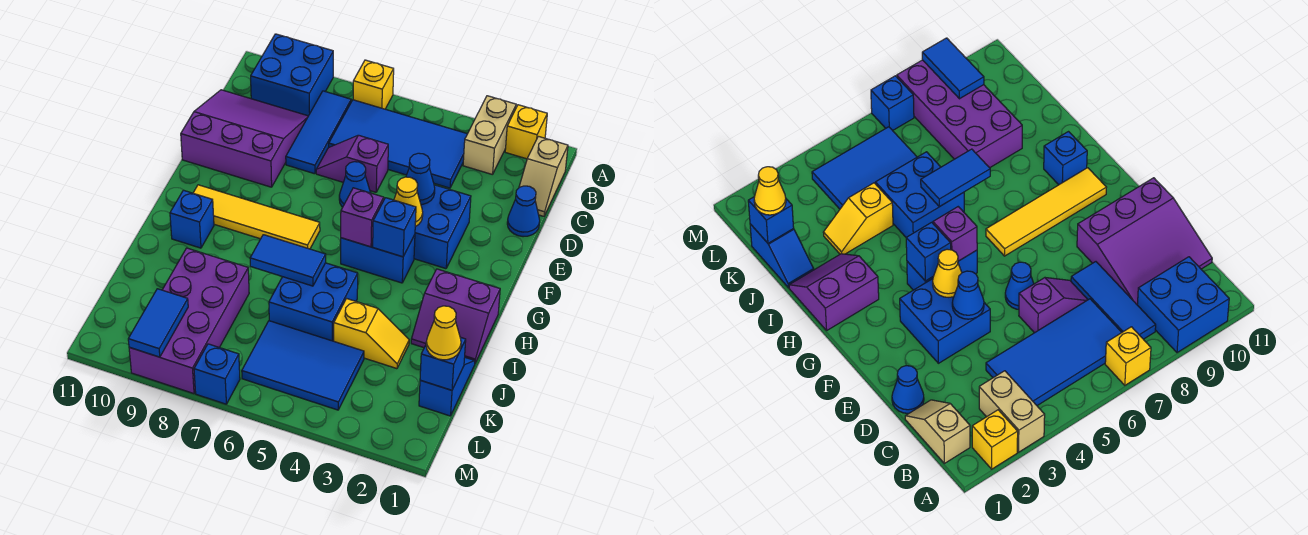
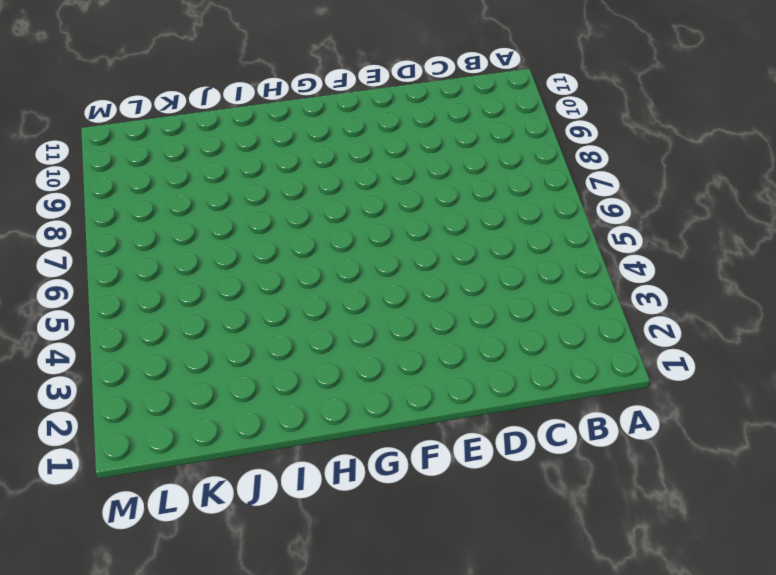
none -> yellow brick A2 level 1
none -> tan brick A3:B3 level 1
none -> yellow brick A7 level 1
none -> blue brick A9:B10 level 1

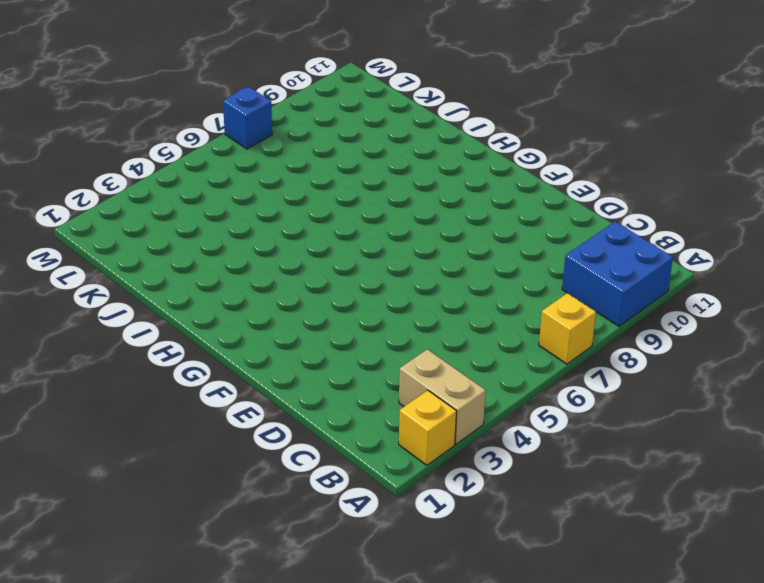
none -> tan slope B1:C1 level 1 top B
none -> blue tile B4:C7 level 1
none -> blue tile B8:D8 level 1
none -> purple slope C9:E11 level 1 top E

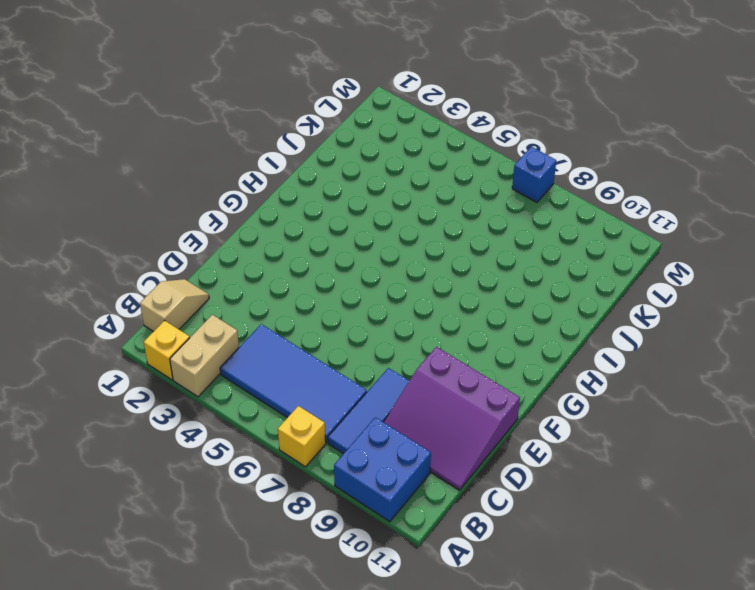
none -> blue cone D1 level 1
none -> purple slope D6:D7 level 1 top 6
none -> blue brick E3:F4 level 1
none -> blue cone E6 level 1

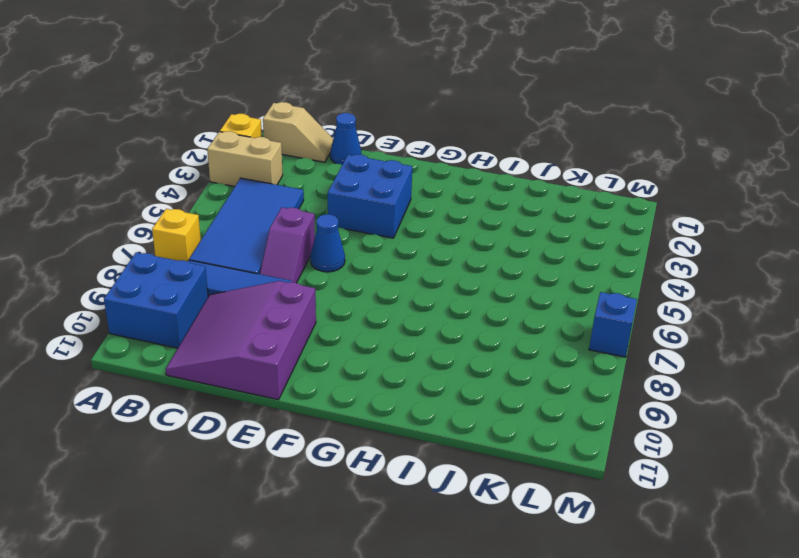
none -> blue brick G4:G5 level 1
none -> yellow tile G7:G10 level 1
none -> purple slope H1:I2 level 1 top H
none -> blue brick H10 level 1

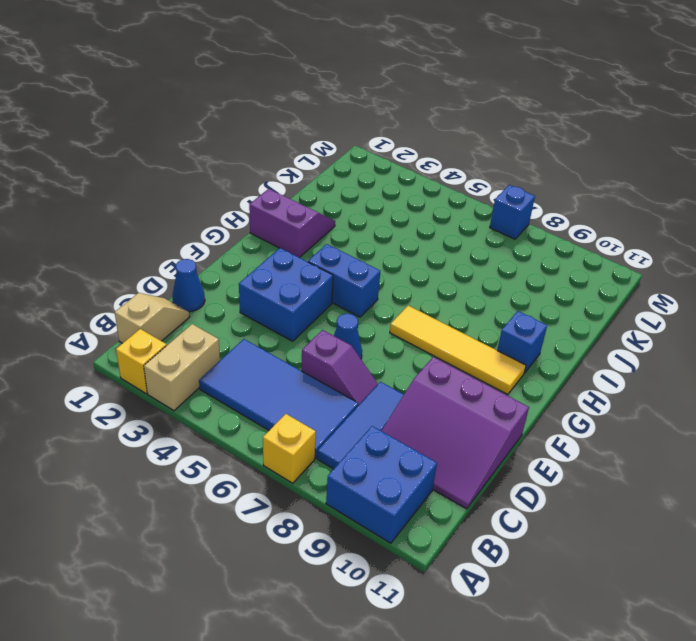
none -> blue brick I5:J6 level 1
none -> blue slope J1:K1 level 1 top K
none -> yellow slope J3:J4 level 1 top 4
none -> purple brick J8:M9 level 1

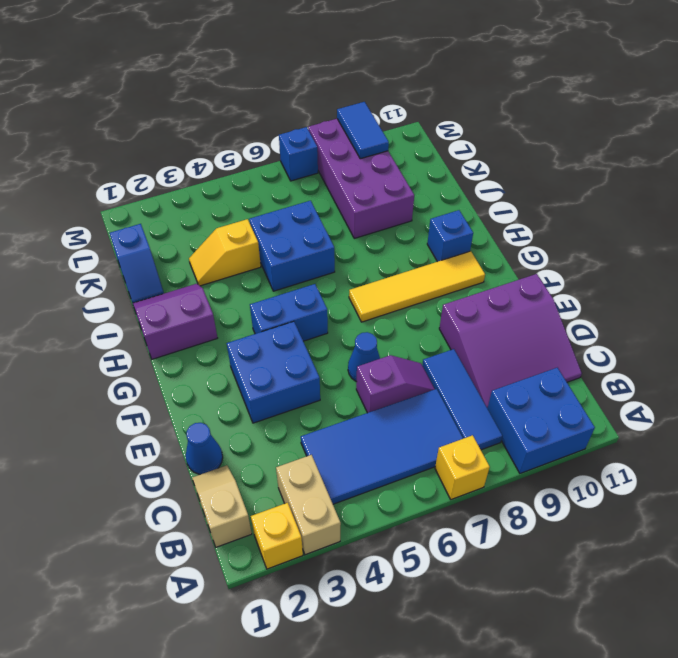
none -> blue tile K4:L6 level 1
none -> blue cone E4 level 2
none -> yellow cone F4 level 2
none -> blue brick G4 level 2

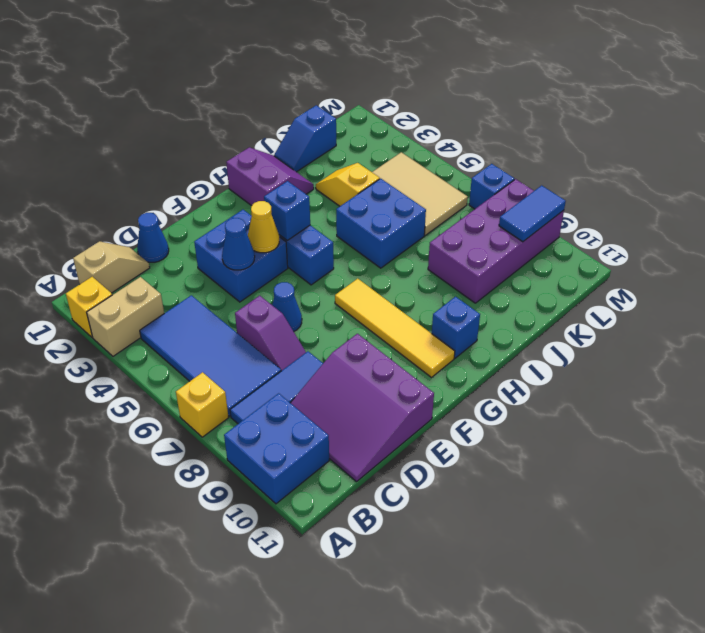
tan tile K4:L6 level 1 -> blue tile K4:L6 level 1
none -> purple brick G5 level 2
none -> blue tile I6:I7 level 2
none -> blue brick K1 level 2
none -> yellow cone K1 level 3

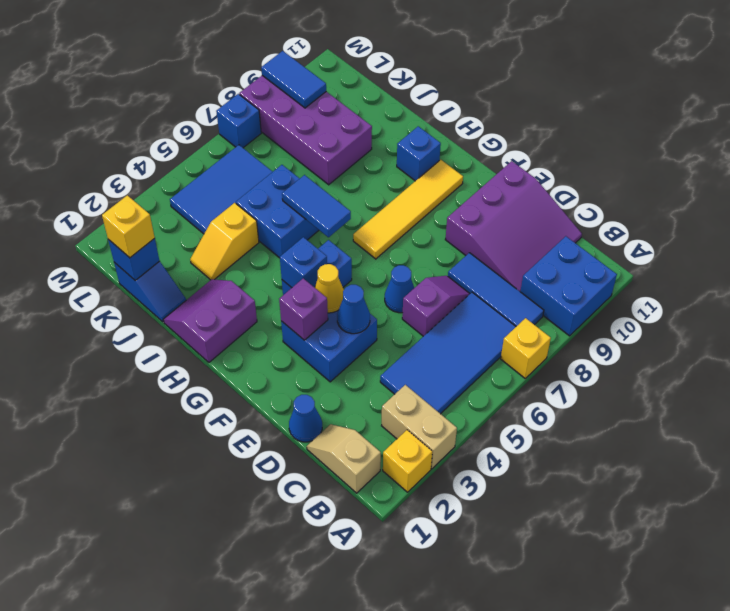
purple brick F3 level 2 -> purple brick G5 level 2
blue tile H6:I6 level 2 -> blue tile I6:I7 level 2
yellow brick K1 level 3 -> yellow cone K1 level 3

